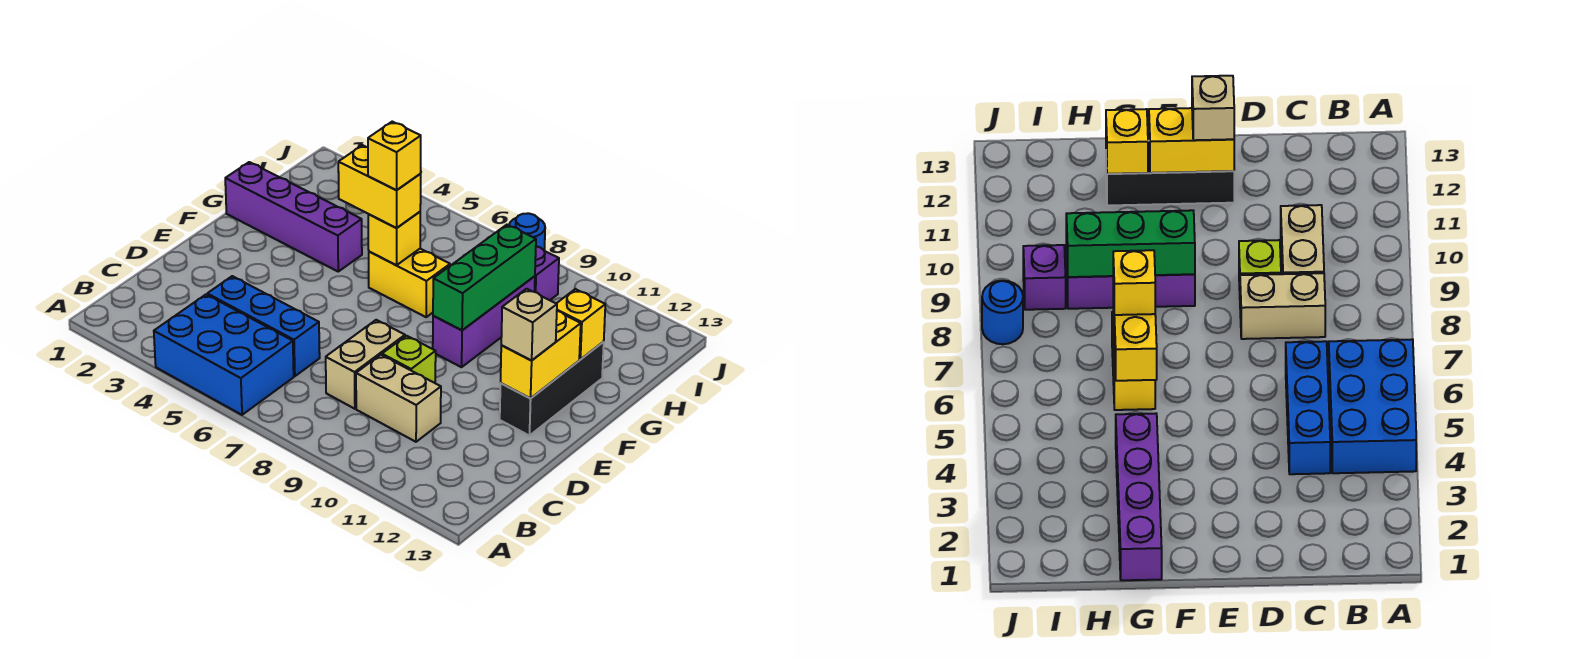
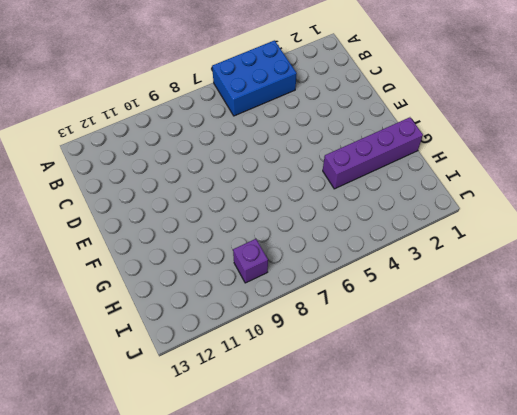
none -> blue brick C4:C6 level 1
none -> tan brick C8:D8 level 1
none -> tan brick C9:C10 level 1

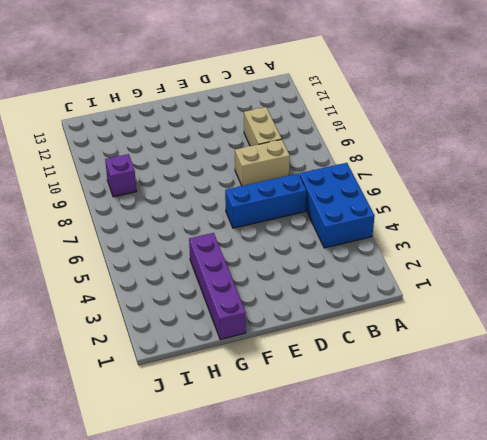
blue brick C6:E6 level 1 -> blue brick C4:C6 level 1
none -> lime brick D9 level 1
none -> black brick E12:G12 level 1
none -> purple brick F9:H9 level 1

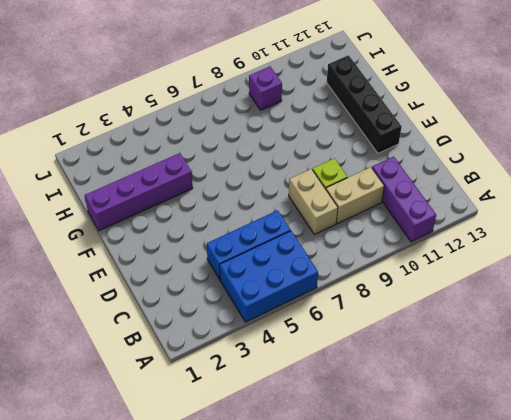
purple brick A11:C11 level 1 -> purple brick F9:H9 level 1
black brick E12:H12 level 1 -> black brick E12:G12 level 1
none -> yellow brick G6:G7 level 1
none -> blue round brick J8 level 1
none -> yellow brick E12:F12 level 2

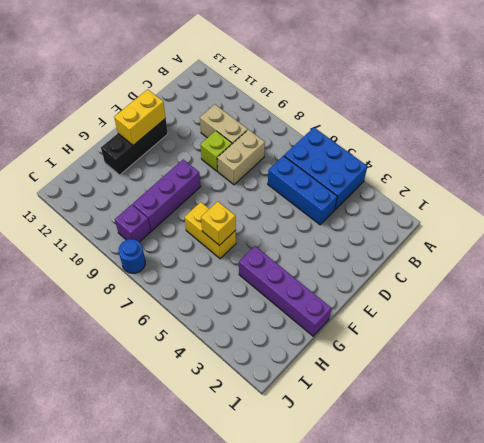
none -> green brick F9:H9 level 2
none -> yellow brick G12 level 2
none -> tan brick E12 level 3

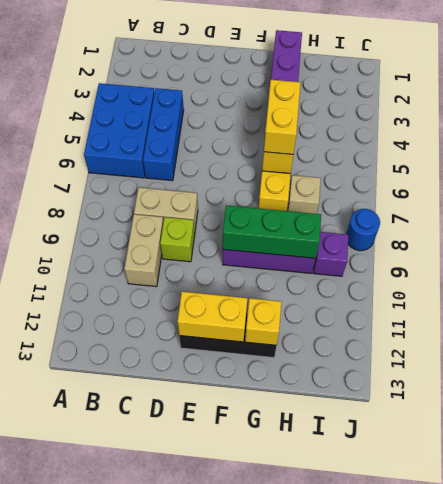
tan brick H7 level 1 -> tan brick E12 level 3
none -> yellow brick G6 level 4

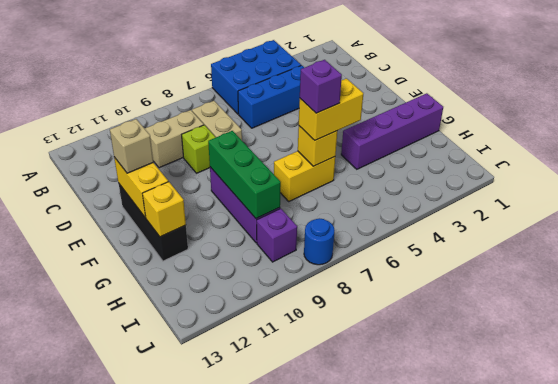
purple brick G6 level 4 -> yellow brick G6 level 4

